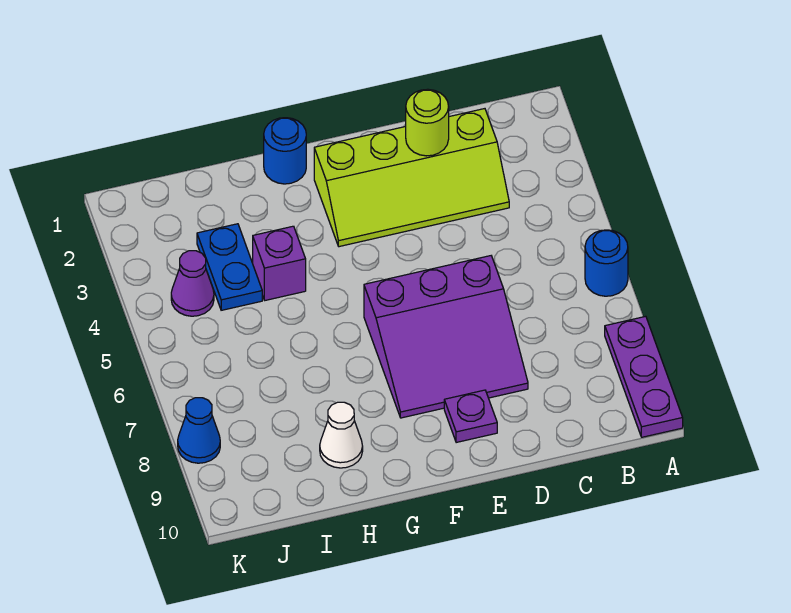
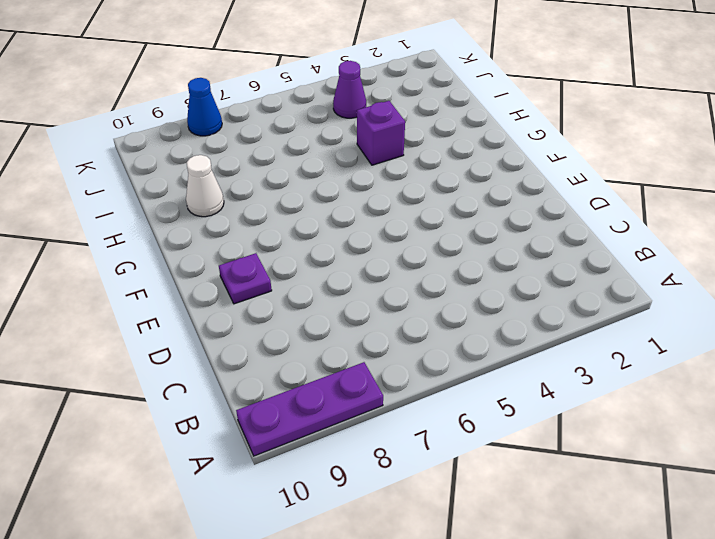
none -> blue round brick A6 level 1
none -> lime slope C2:F3 level 1 top 2
none -> purple slope D6:F8 level 1 top 6

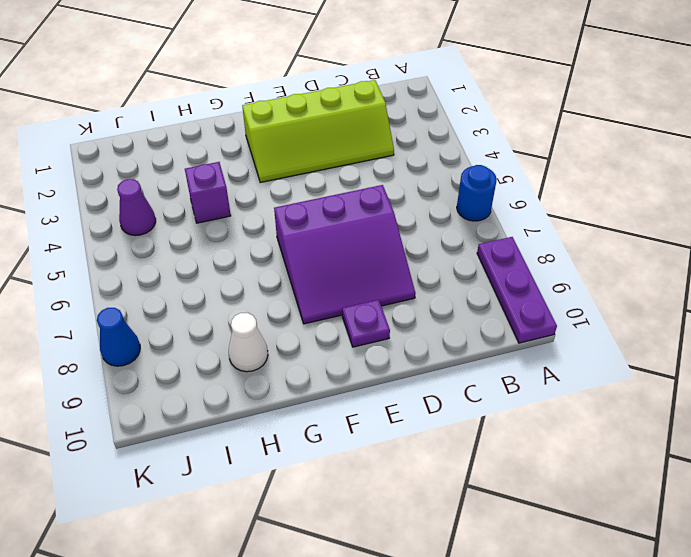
none -> blue round brick G1 level 1
none -> blue plate I3:I4 level 1
none -> lime round brick D2 level 2

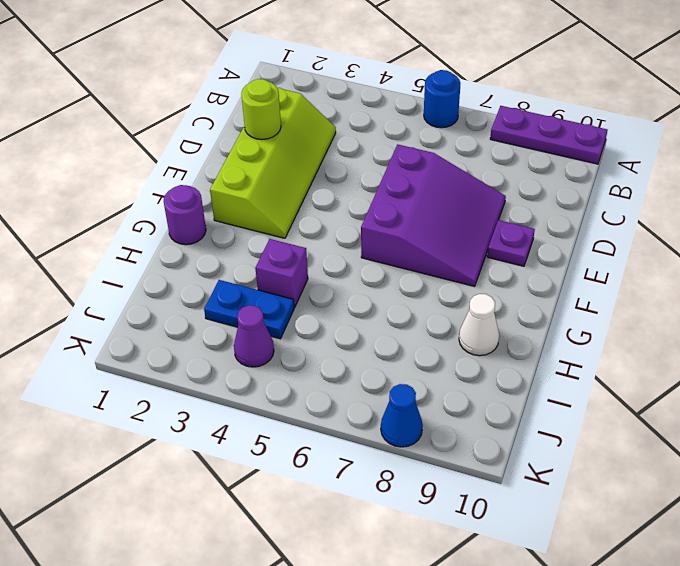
purple round brick G1 level 1 -> blue round brick G1 level 1

